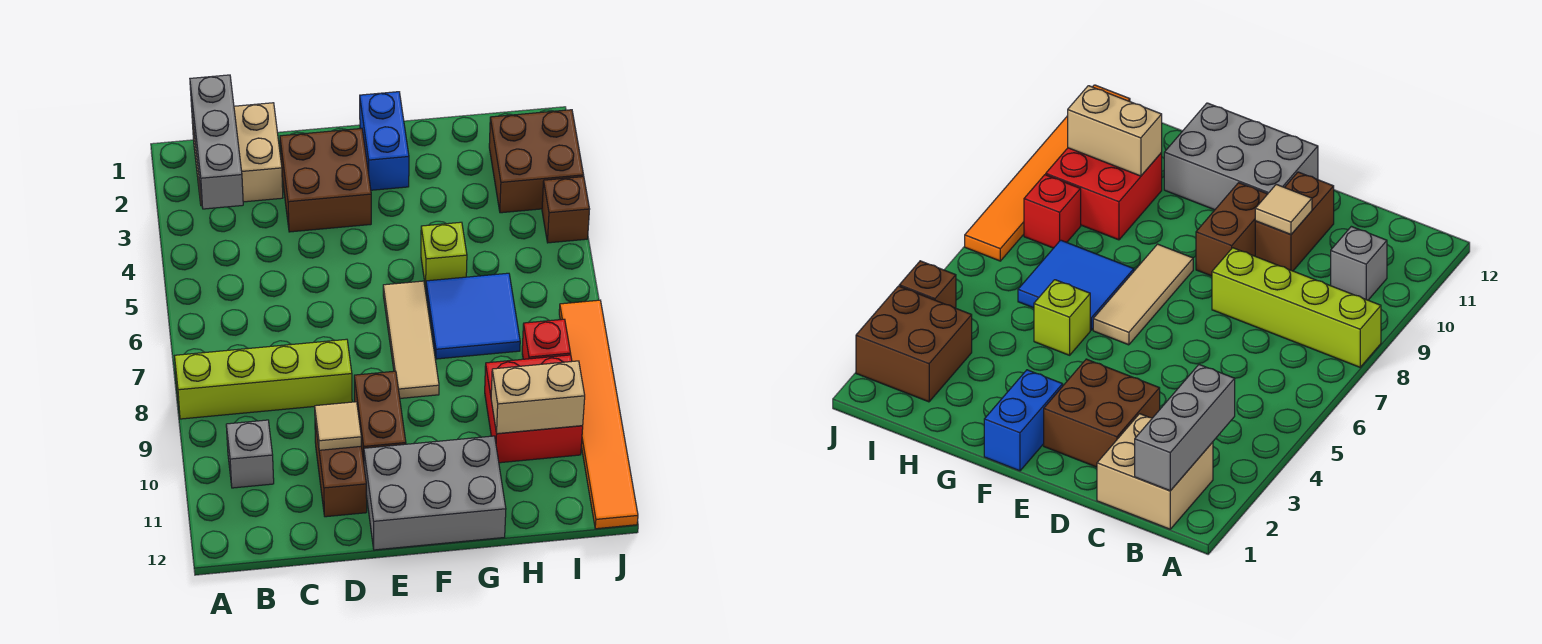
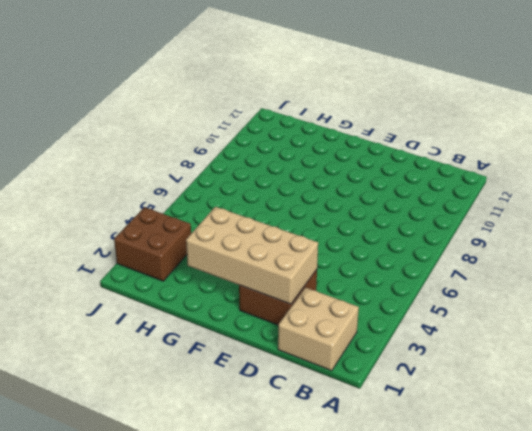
tan brick D2:G3 level 2 -> none
none -> lime brick A8:D8 level 1
none -> grey brick B10 level 1
none -> brown brick D10:D11 level 1

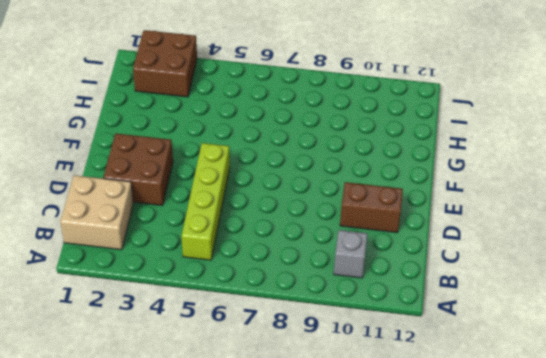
lime brick B5:E5 level 1 -> lime brick A8:D8 level 1
none -> brown brick E9:E10 level 1
none -> grey brick E11:G12 level 1
none -> blue brick F1:F2 level 1

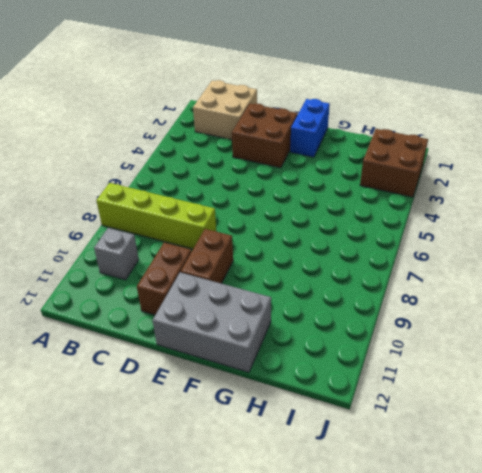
none -> tan tile F6:F8 level 1
none -> lime brick G5 level 1
none -> blue tile G6:H7 level 1

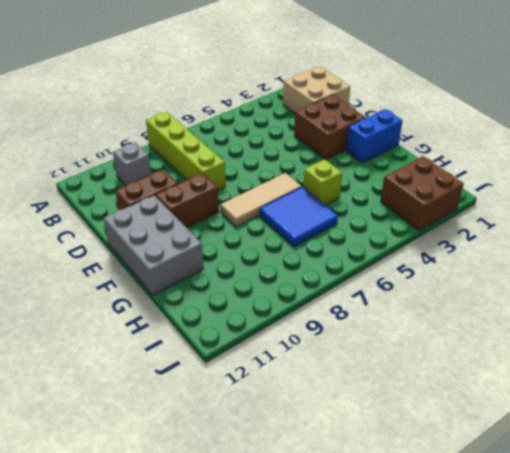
none -> red brick H9:I10 level 1
none -> red brick I8 level 1
none -> brown brick J4 level 1

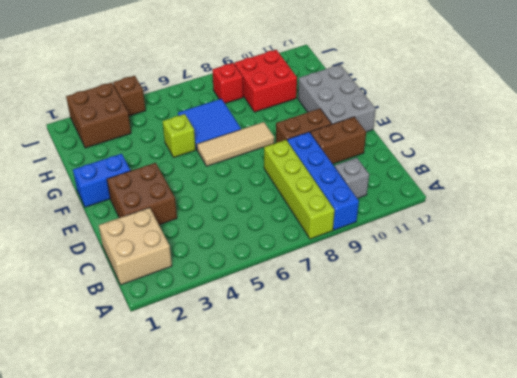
blue brick A9:D9 level 1 -> none
none -> orange tile J7:J12 level 1
none -> grey brick B1:B3 level 2
none -> tan tile D10 level 2

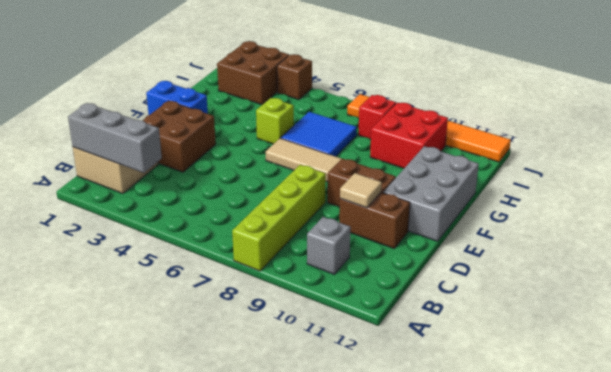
none -> tan brick H10:I10 level 2

